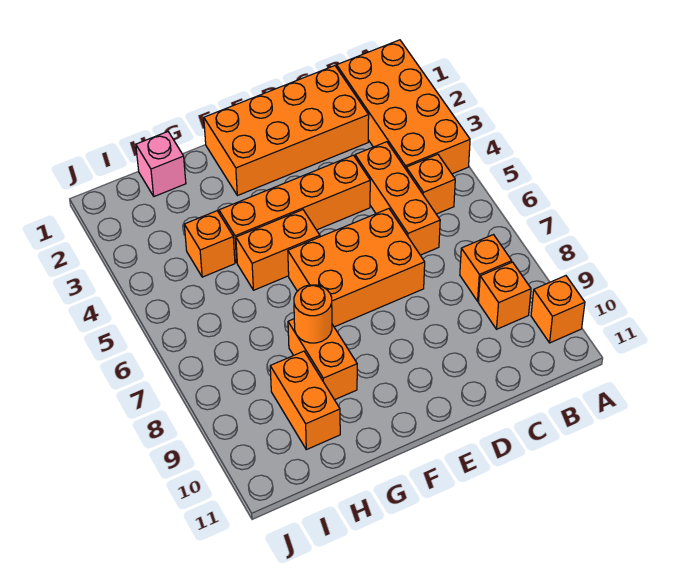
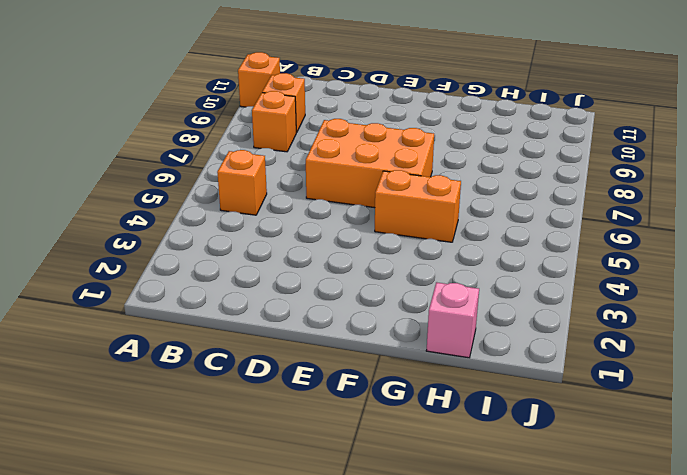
none -> orange brick A1:B4 level 1
none -> orange brick C1:F2 level 1
none -> orange brick C4:C6 level 1

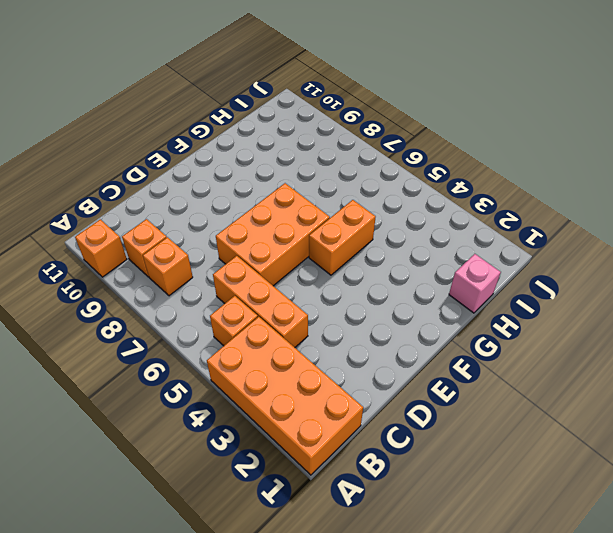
none -> orange brick C1:F2 level 1
none -> orange brick D4:G4 level 1
none -> orange brick G8:G9 level 1

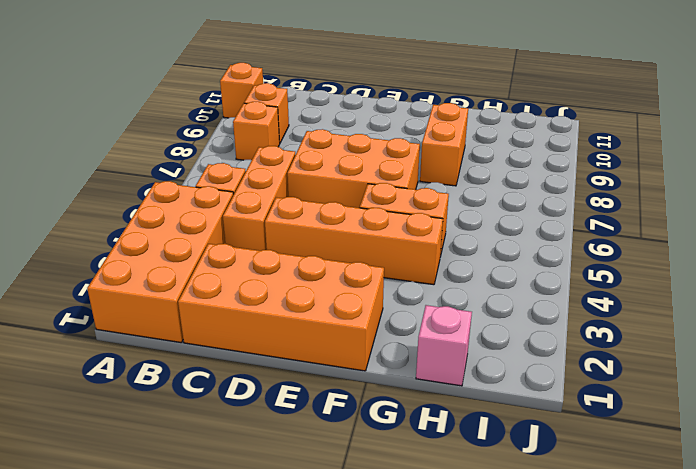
none -> orange brick H4 level 1
none -> orange brick H9:H10 level 1
none -> orange round brick G8 level 2

